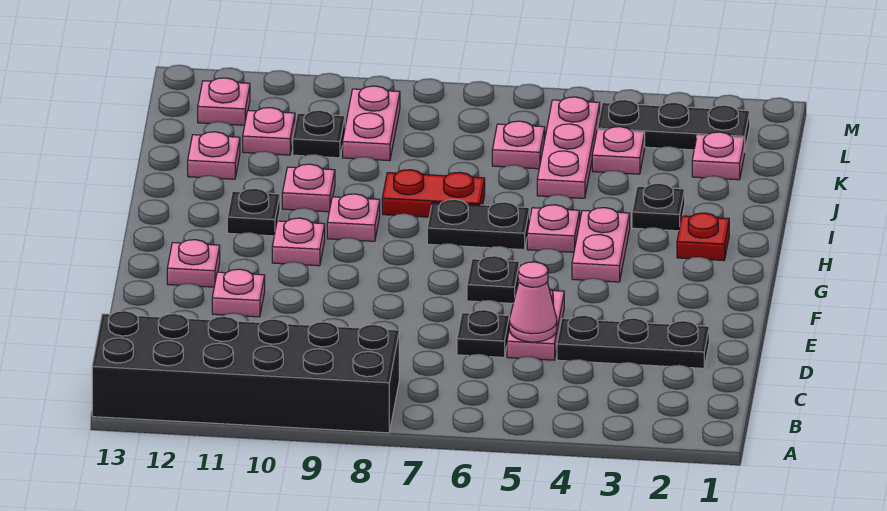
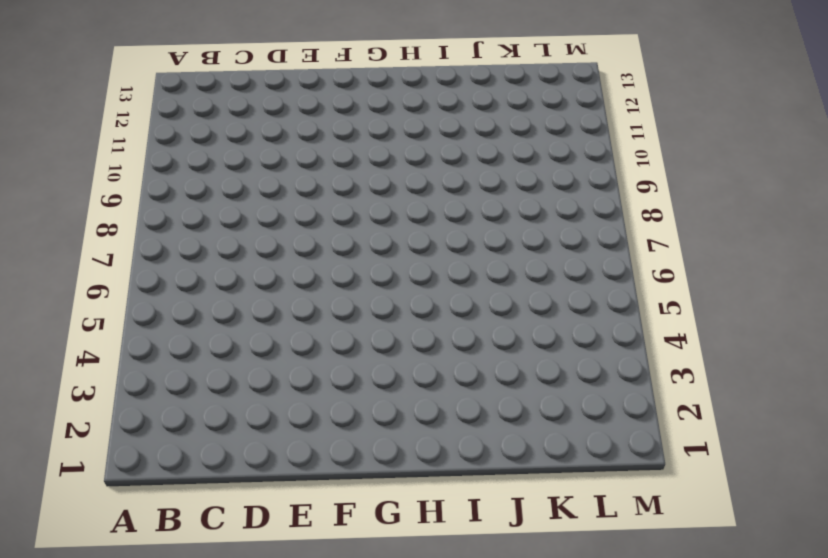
none -> black brick A8:B13 level 1
none -> black plate D2:D4 level 1
none -> pink plate D5:E5 level 1

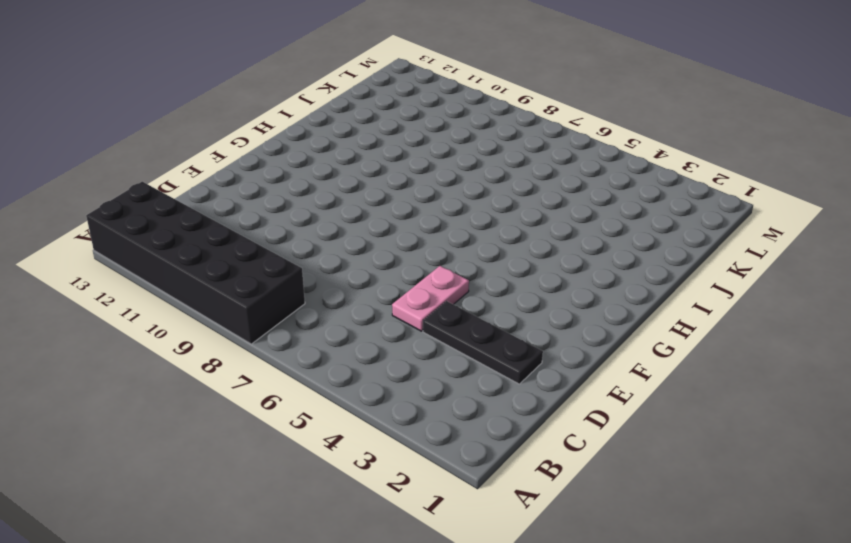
none -> black plate D6 level 1
none -> pink plate E11 level 1
none -> black plate F6 level 1

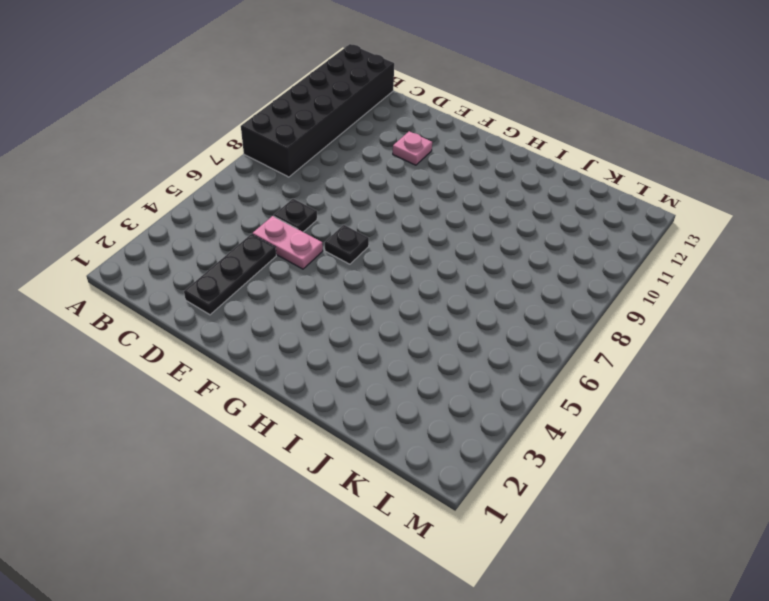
none -> pink plate F12 level 1
none -> pink plate G4:H4 level 1
none -> pink plate G10 level 1

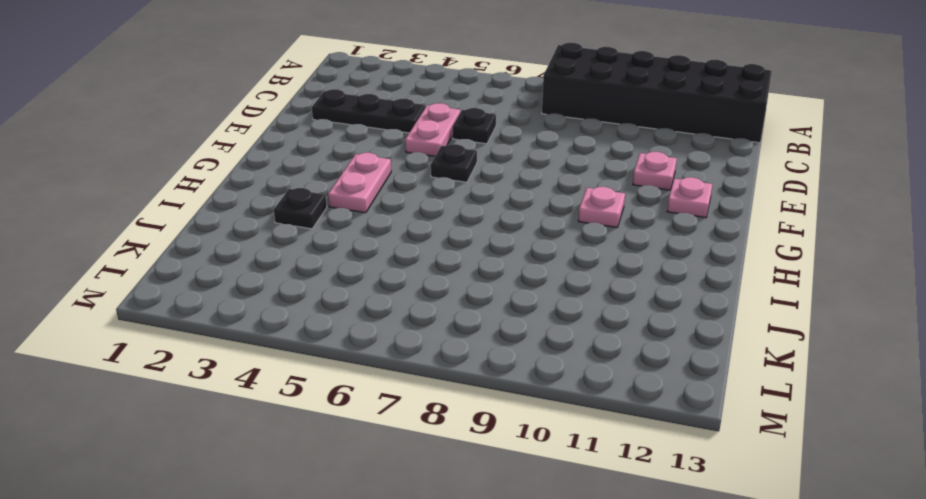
none -> red plate H2 level 1
none -> pink plate H5 level 1
none -> black plate H6:H7 level 1

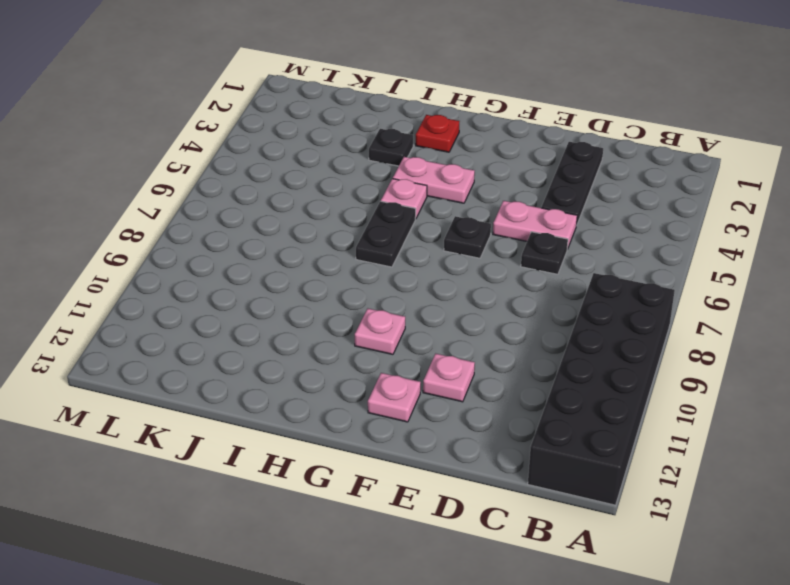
none -> pink plate H9 level 1
none -> black plate H11 level 1
none -> red plate I7:I8 level 1

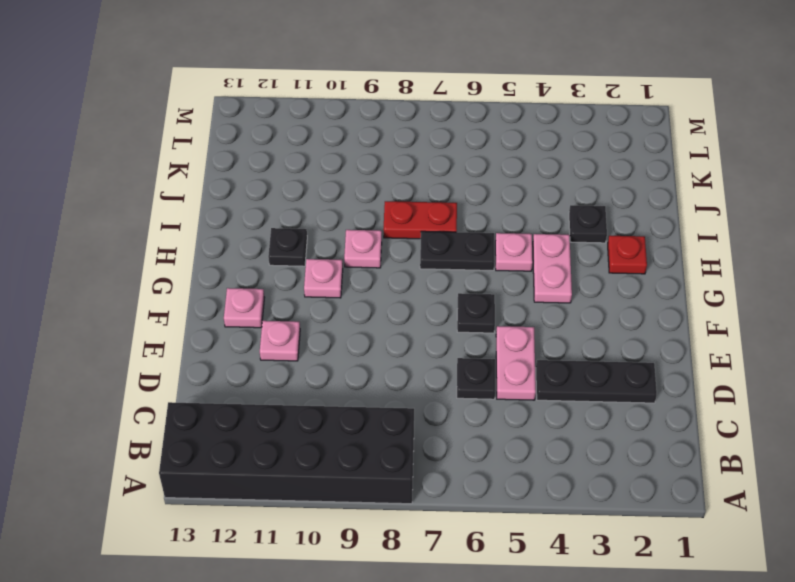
none -> pink plate I10 level 1
none -> pink plate J5:L5 level 1
none -> pink plate J12 level 1

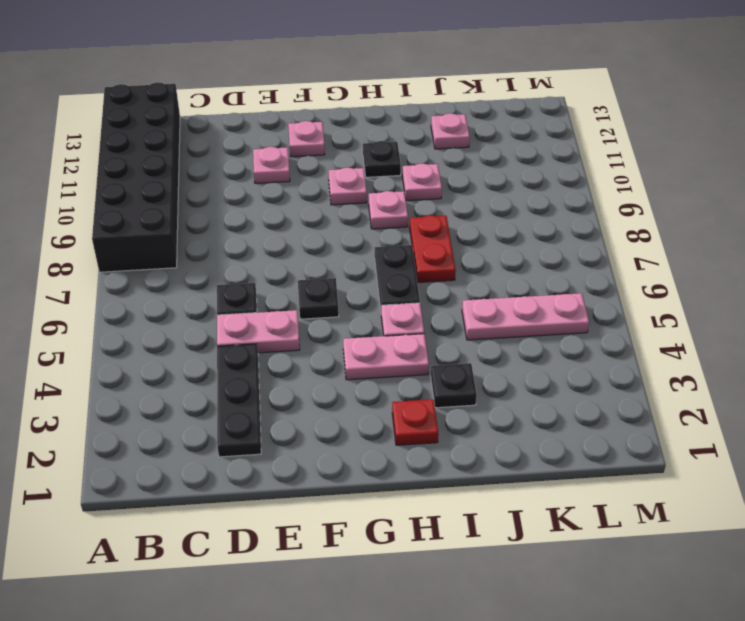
none -> pink plate K2 level 1
none -> pink plate K4 level 1
none -> pink plate K6 level 1

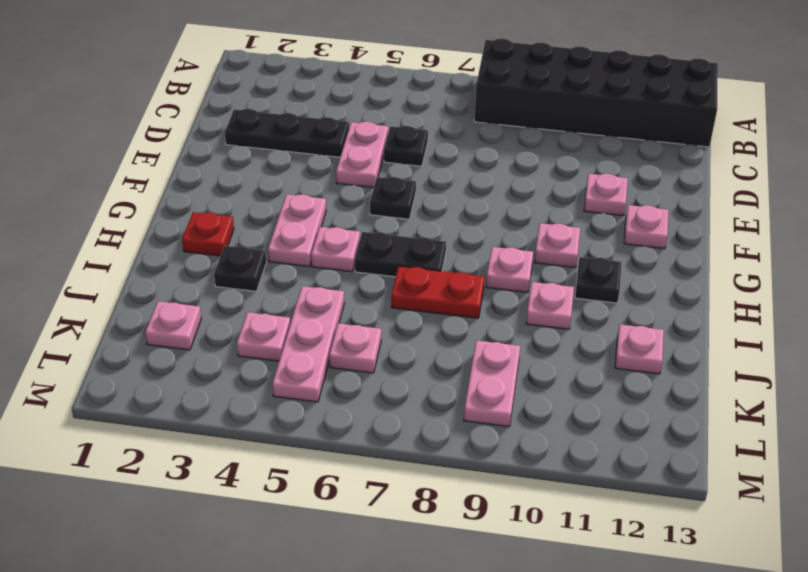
none -> black plate K10 level 1
none -> pink plate K11 level 1
none -> black plate L2:L4 level 1

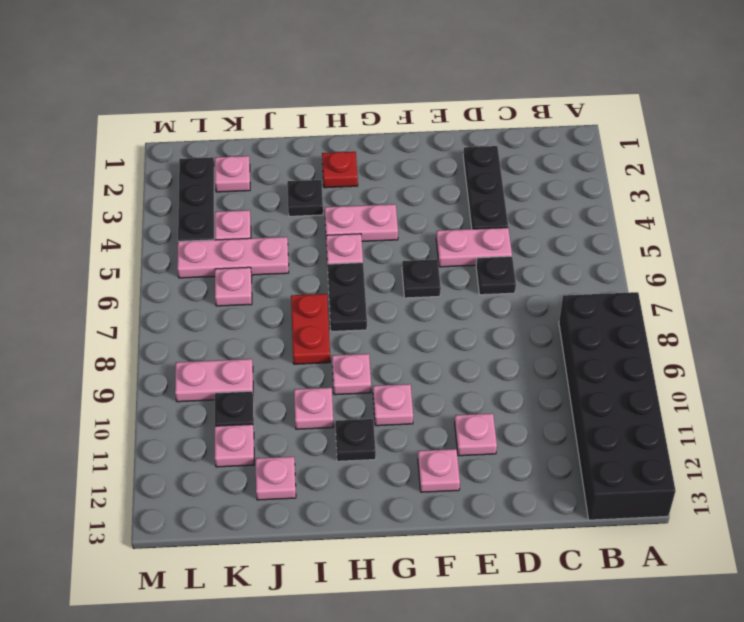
none -> pink plate L12 level 1
none -> pink cone D5 level 2

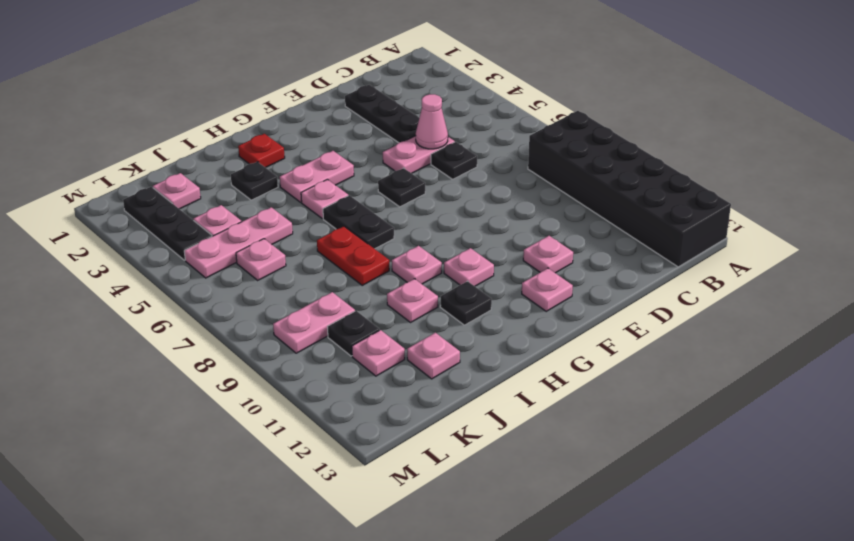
none -> pink plate L12 level 1

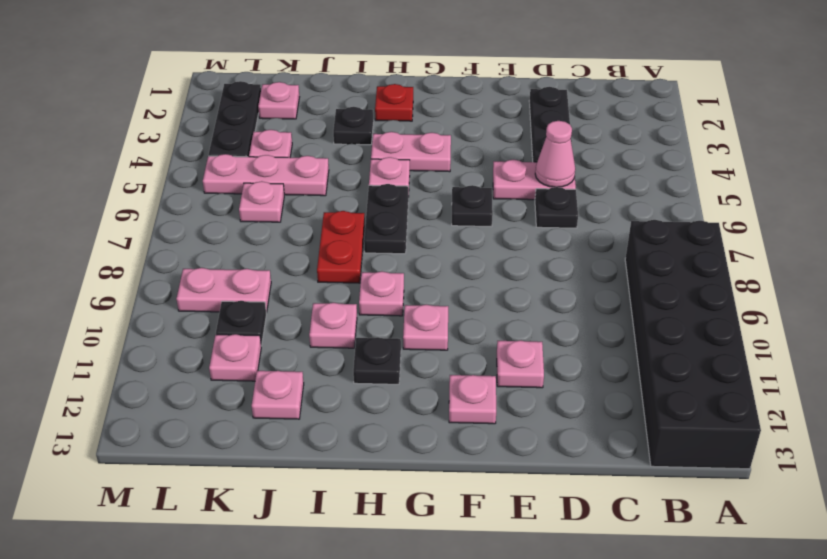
none -> pink plate L12 level 1

